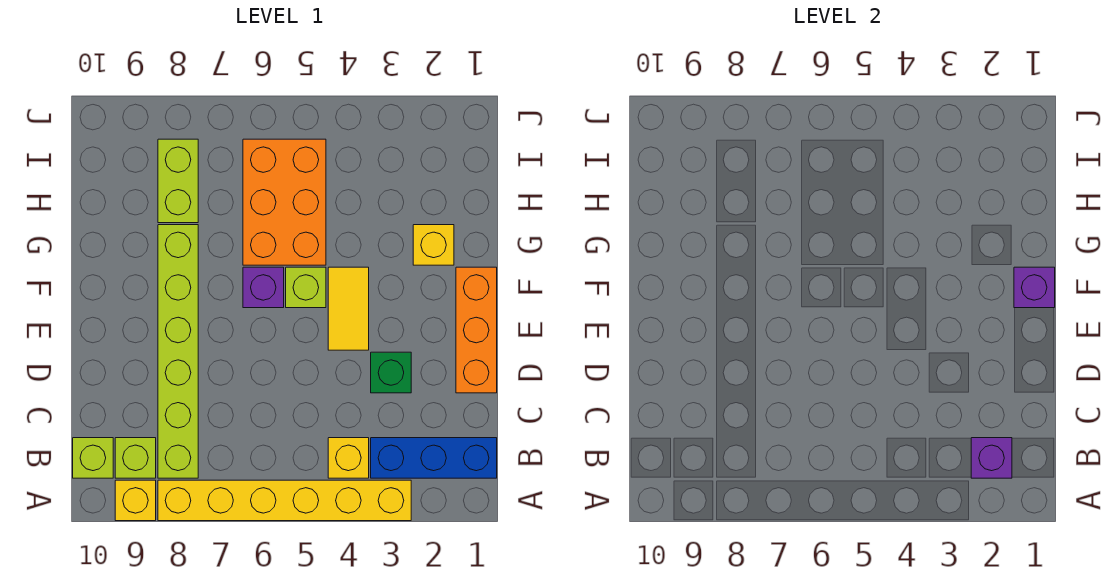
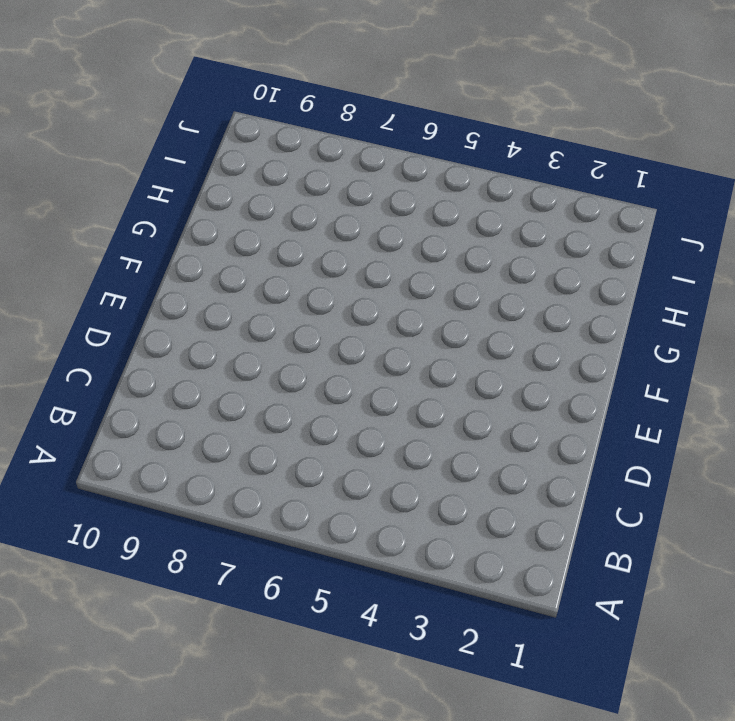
none -> yellow brick A3:A8 level 1
none -> yellow brick A9 level 1
none -> blue brick B1:B3 level 1

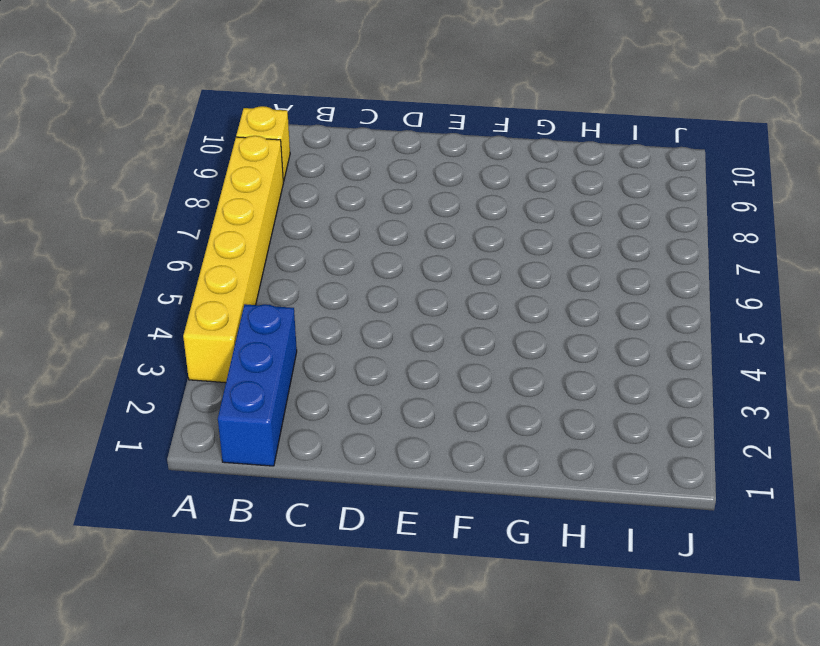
none -> yellow brick B4 level 1
none -> lime brick B8:G8 level 1
none -> lime brick B9 level 1

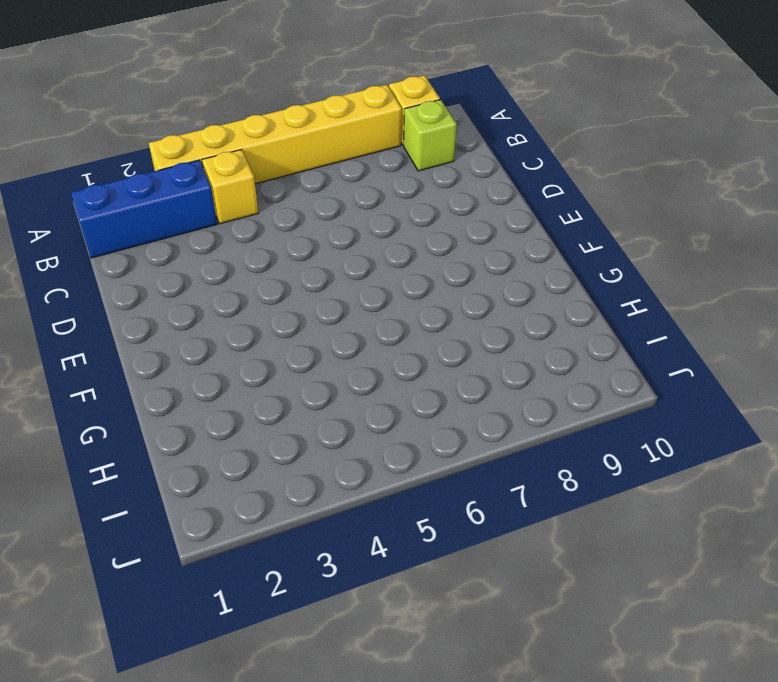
none -> lime brick B8:G8 level 1
none -> lime brick B10 level 1
none -> orange brick D1:F1 level 1

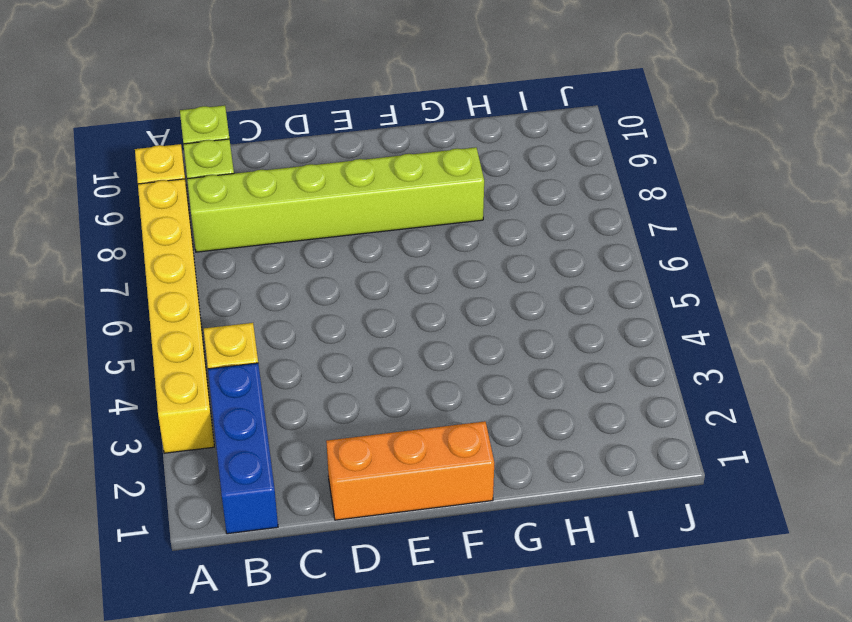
none -> green brick D3 level 1
none -> yellow tile E4:F4 level 1
none -> lime brick F5 level 1

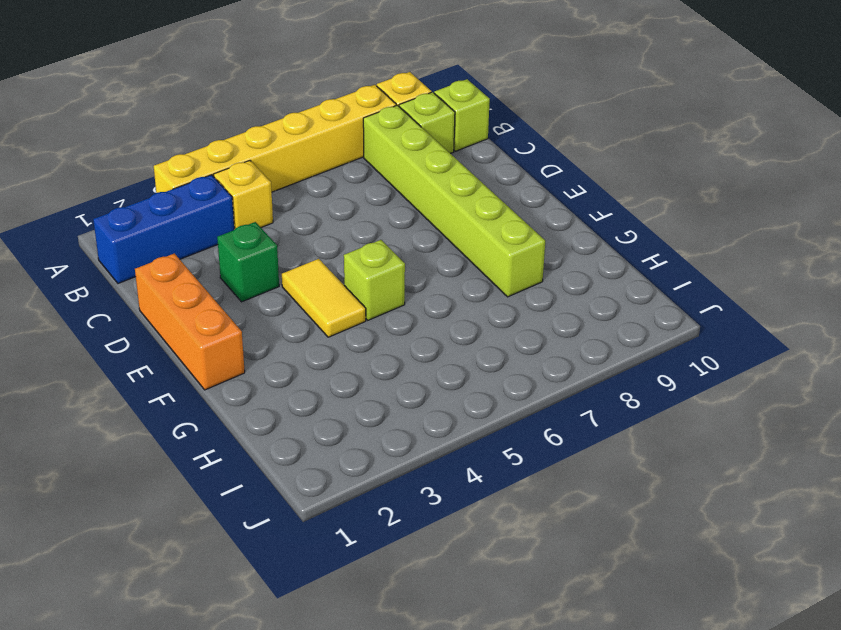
none -> purple brick F6 level 1
none -> yellow brick G2 level 1
none -> orange brick G5:I6 level 1

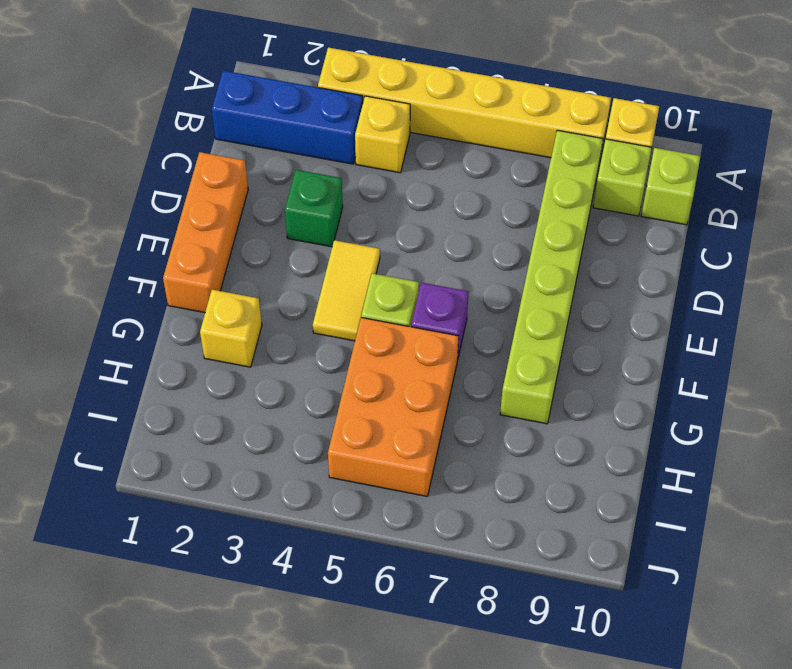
none -> lime brick H8:I8 level 1
none -> purple brick B2 level 2
none -> purple brick F1 level 2

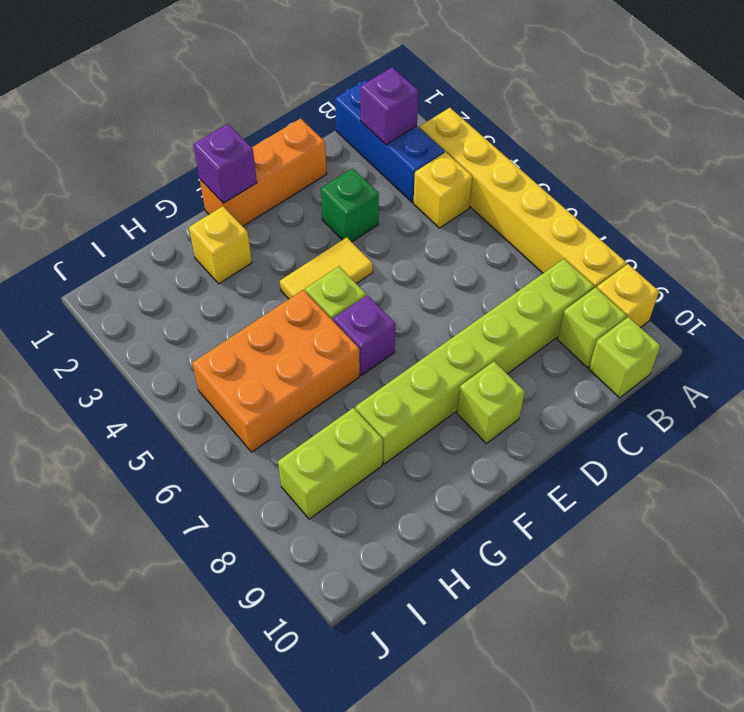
lime brick E9 level 1 -> none

